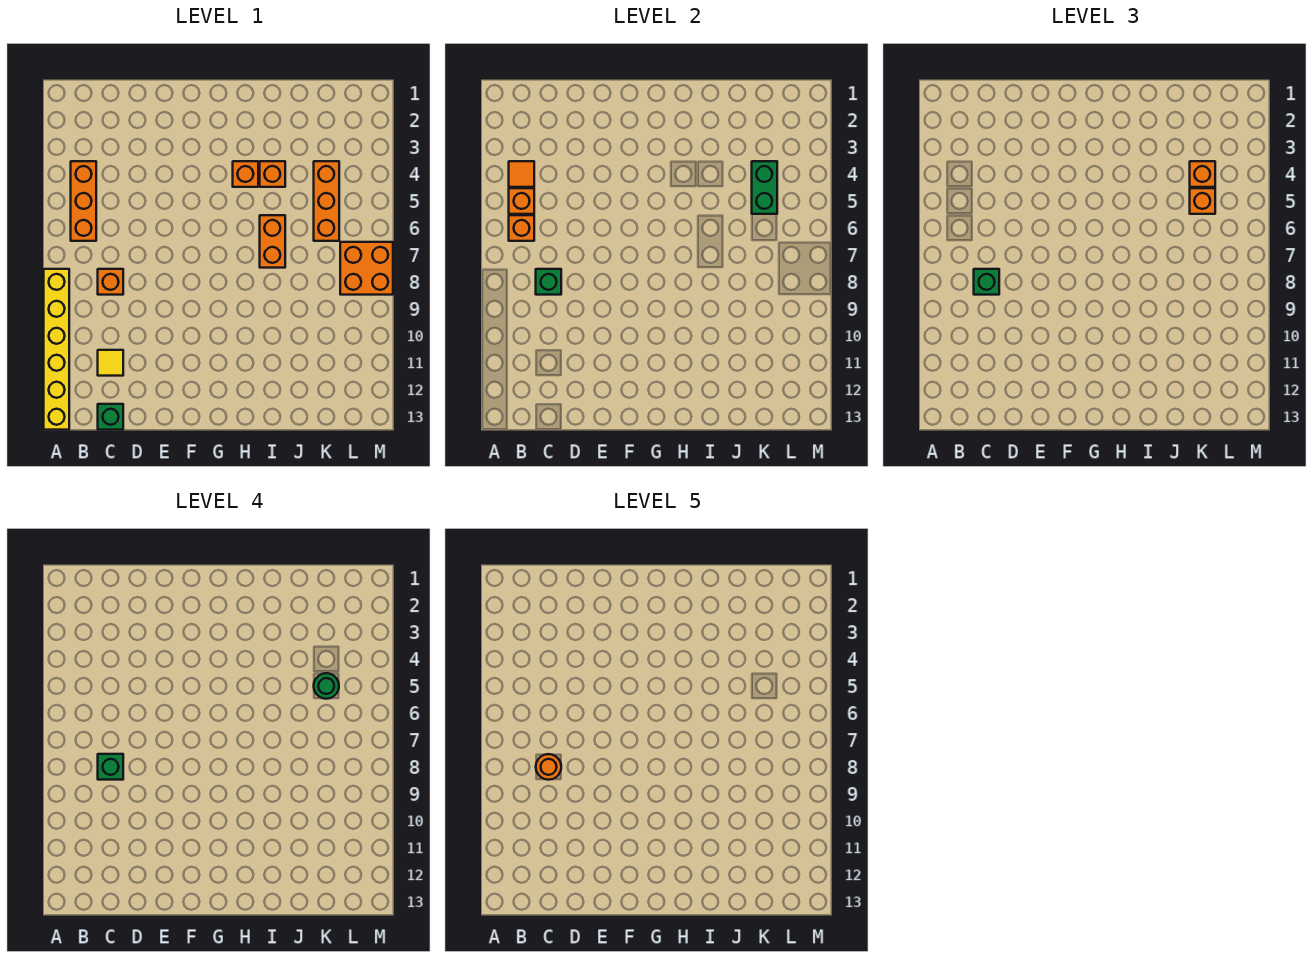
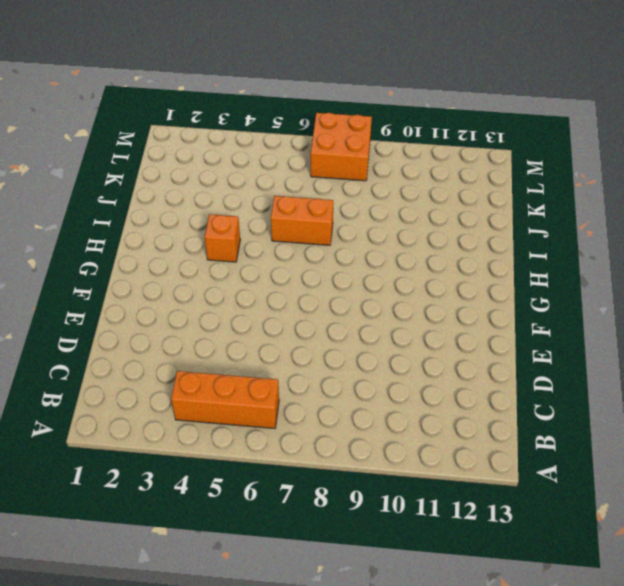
none -> yellow brick A8:A13 level 1
none -> orange brick C8 level 1
none -> yellow tile C11 level 1

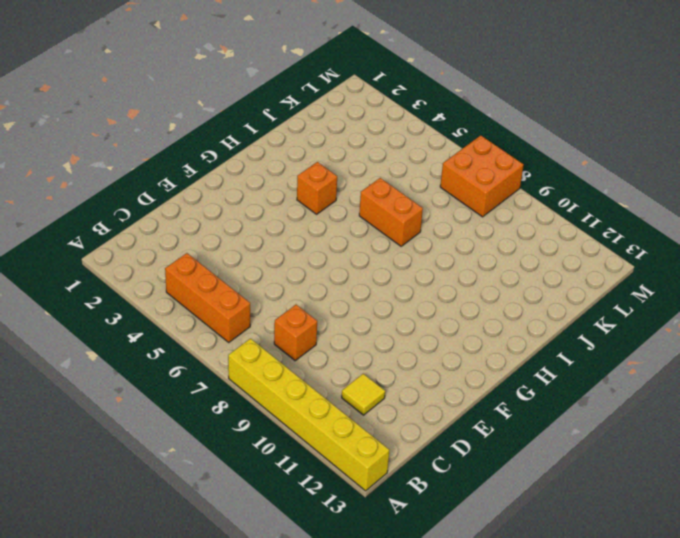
none -> green brick C13 level 1
none -> orange brick I4 level 1
none -> orange brick K4:K6 level 1

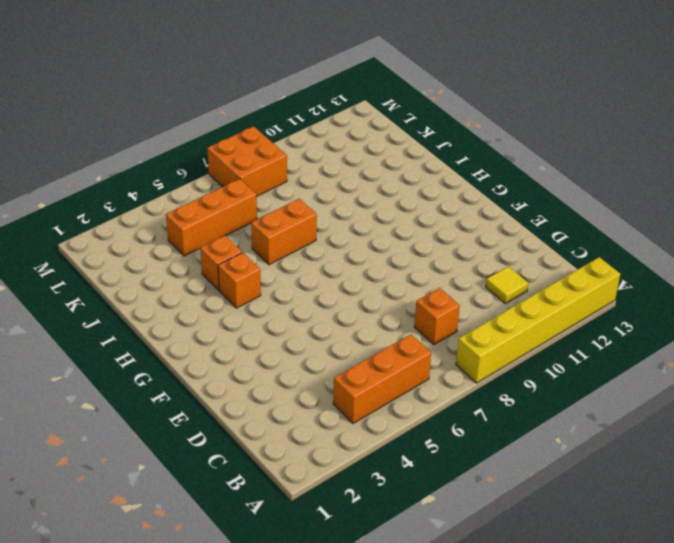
none -> green brick C13 level 1
none -> orange tile B4 level 2
none -> orange brick B5 level 2

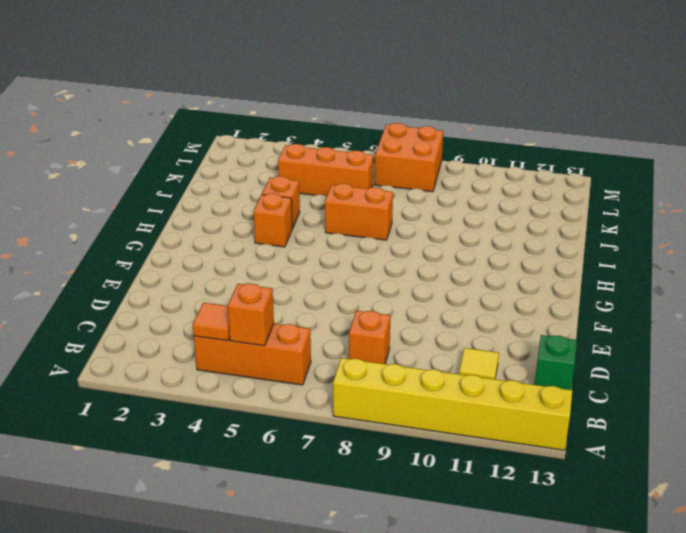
none -> orange brick B6 level 2
none -> green brick C8 level 2
none -> green brick K4:K5 level 2

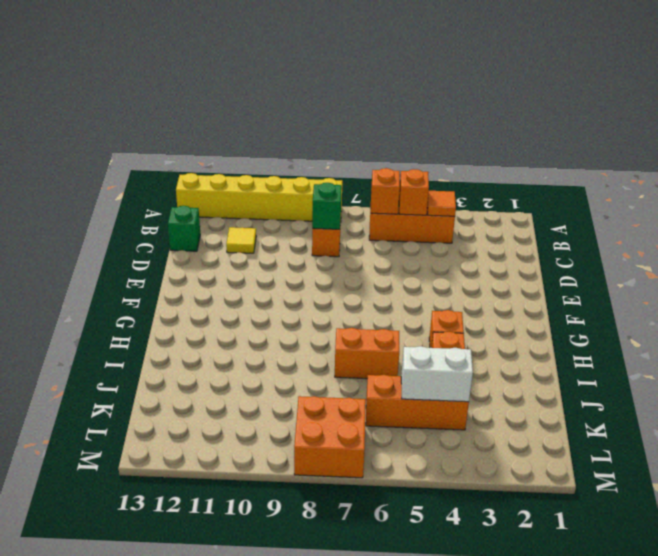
white brick K4:K5 level 2 -> green brick K4:K5 level 2
none -> green brick C8 level 3
none -> orange brick K4 level 3
none -> orange brick K5 level 3

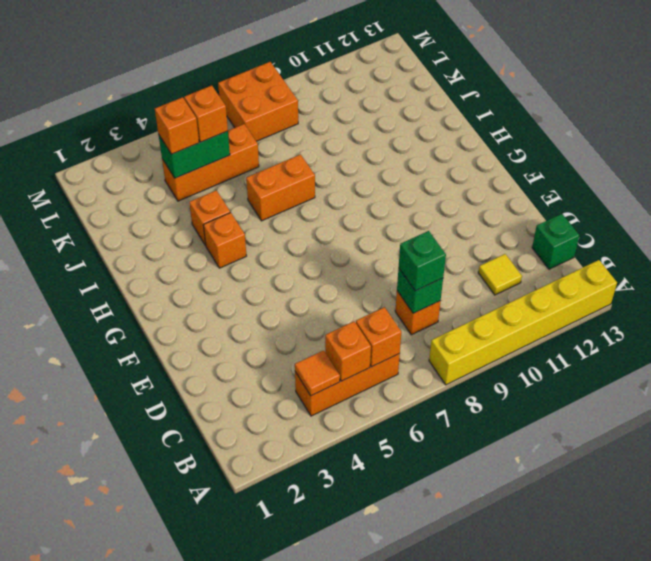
none -> green brick C8 level 4
none -> green round brick K5 level 4
none -> orange round brick C8 level 5

